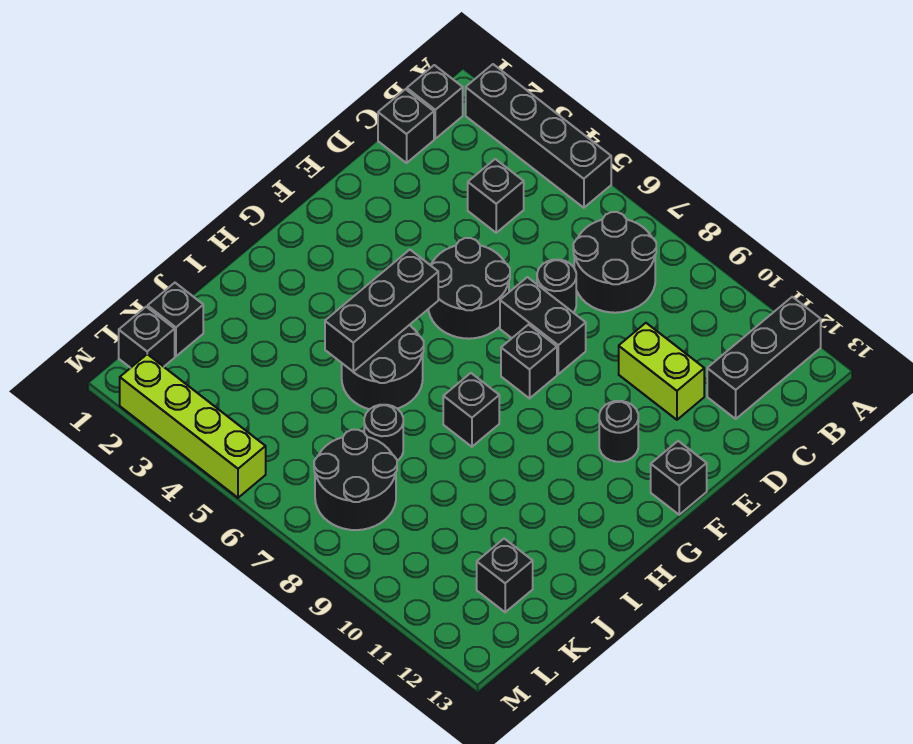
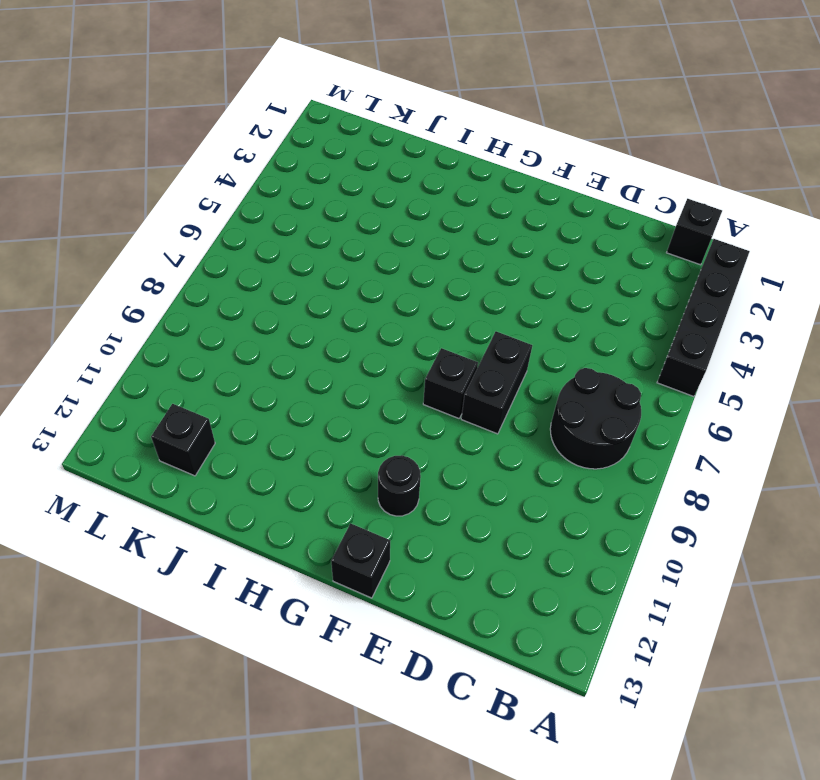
none -> black brick A12:C12 level 1
none -> black brick C1 level 1
none -> black brick C4 level 1

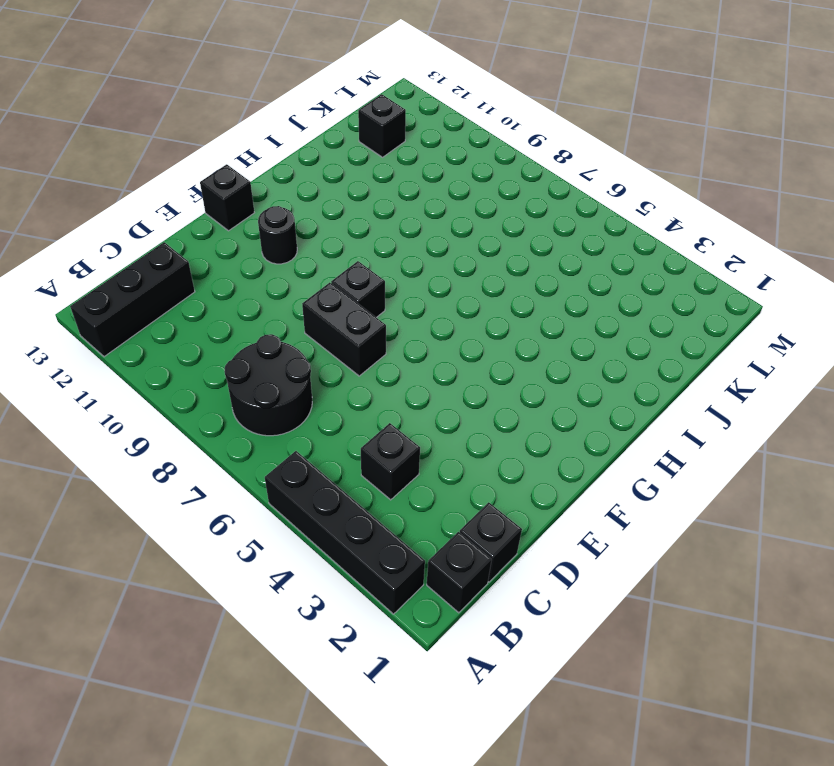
none -> black round brick D7 level 1
none -> lime brick D10:D11 level 1
none -> black round brick E5:F6 level 1

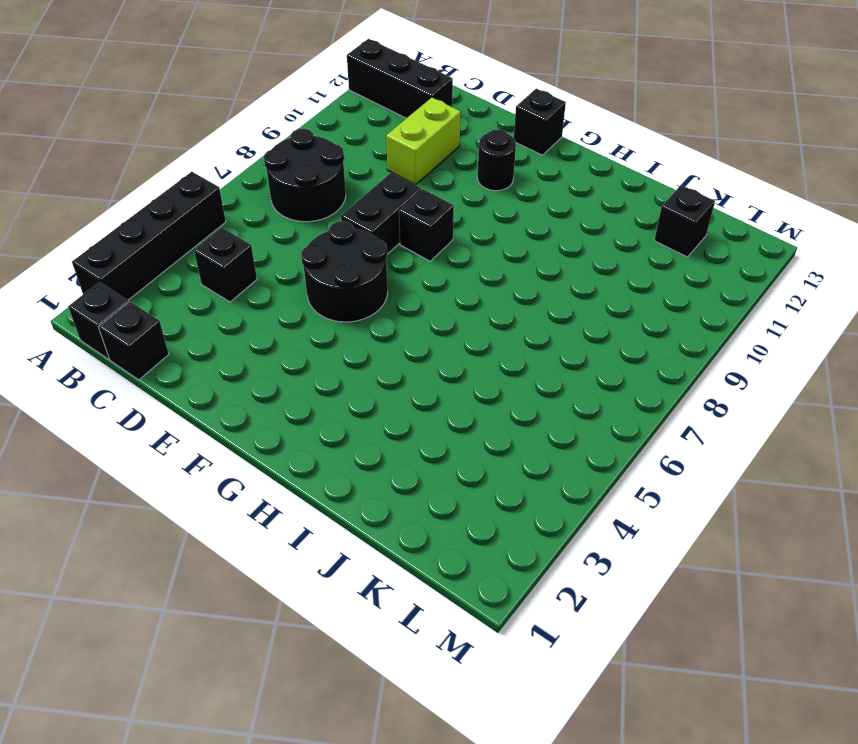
none -> black round brick D7 level 1
none -> black round brick H5:I6 level 1
none -> black brick H8 level 1

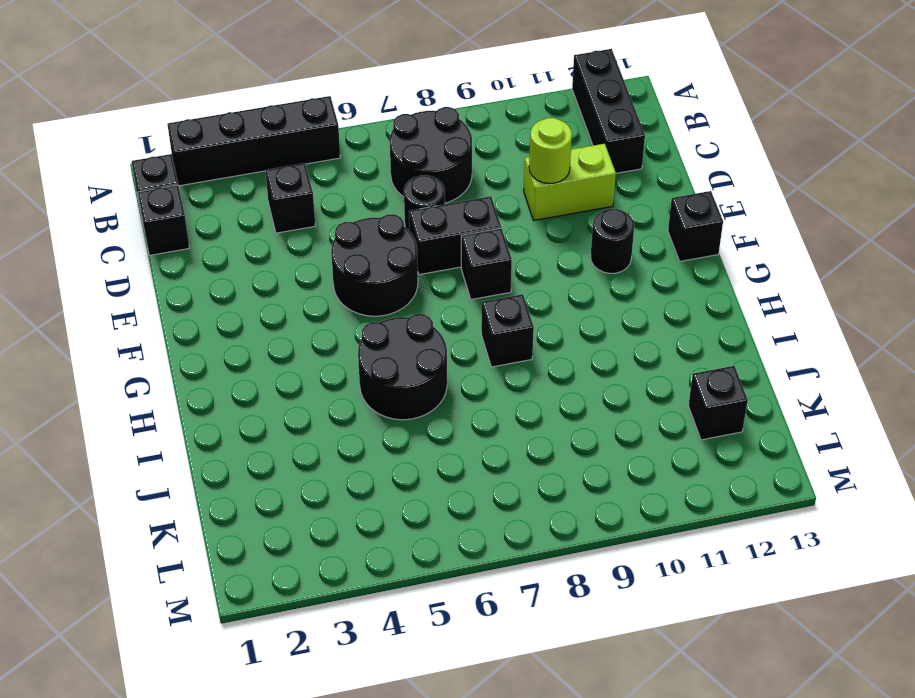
lime round brick D10 level 2 -> none
none -> black round brick J7 level 1
none -> black brick K1 level 1
none -> black round brick K7:L8 level 1

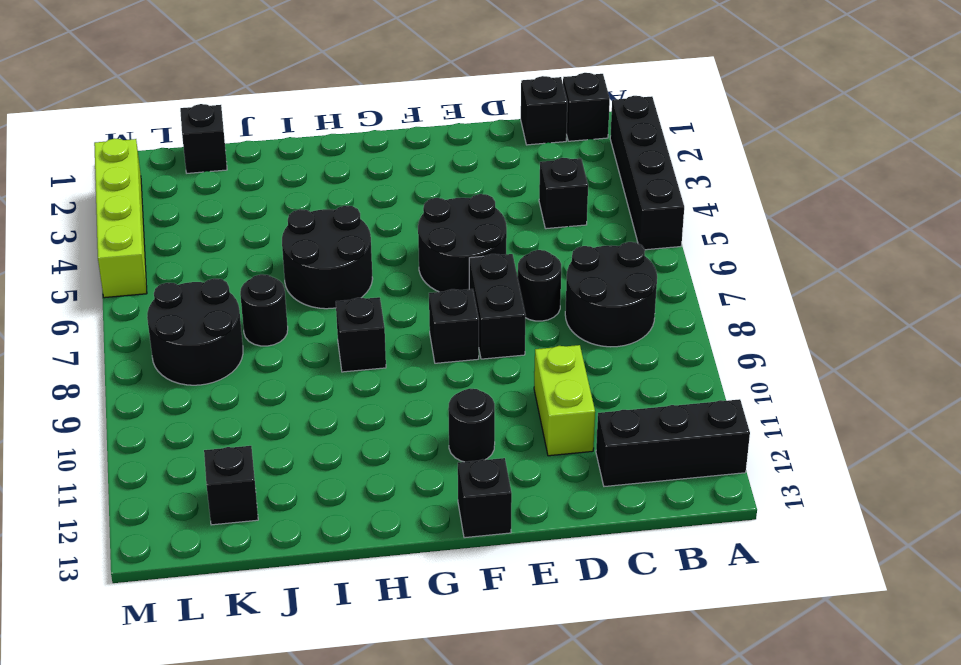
none -> black brick L1 level 1
none -> black brick G5:I5 level 2

